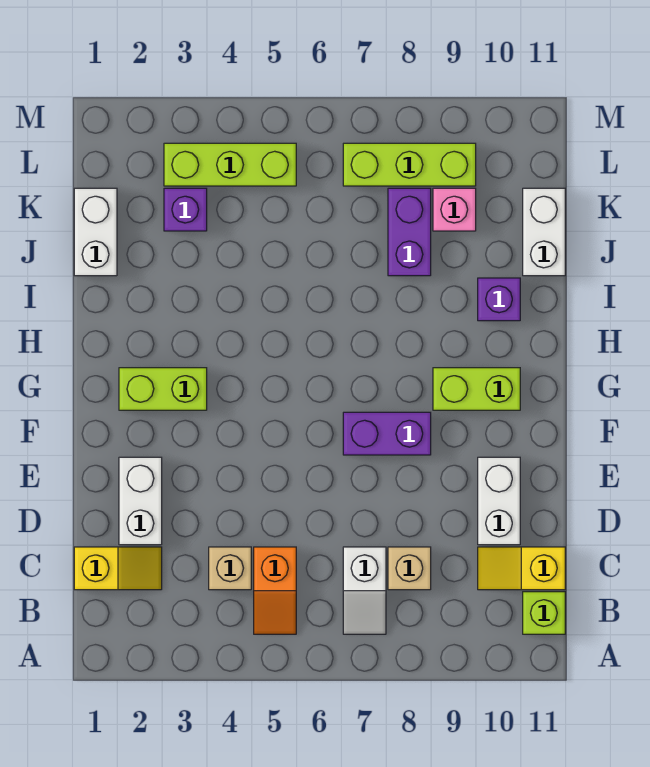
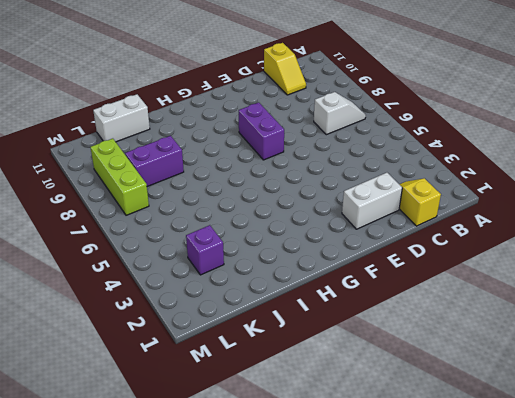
none -> orange slope B5:C5 level 1 top C
none -> lime brick B11 level 1
none -> tan brick C4 level 1

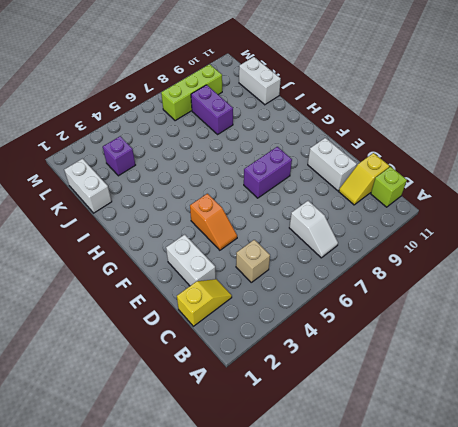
orange slope E4:F4 level 1 top F -> orange slope B5:C5 level 1 top C
none -> tan brick C8 level 1
none -> lime brick G2:G3 level 1
none -> lime brick G9:G10 level 1

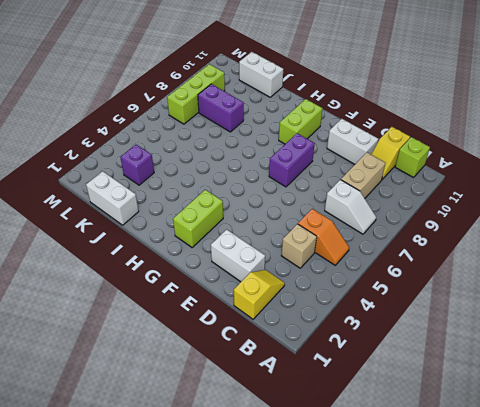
tan brick C8:C9 level 1 -> tan brick C8 level 1
none -> purple brick I10 level 1
none -> pink brick K9 level 1
none -> lime brick L3:L5 level 1

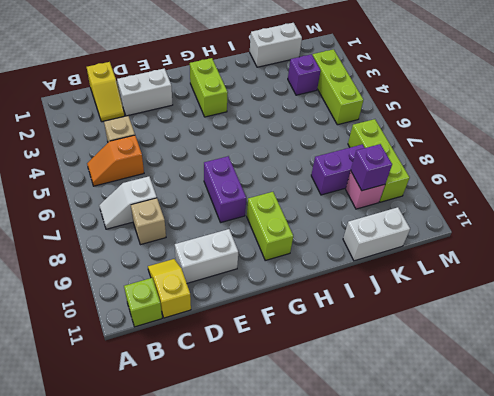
purple brick K9 level 2 -> purple brick I10 level 1

